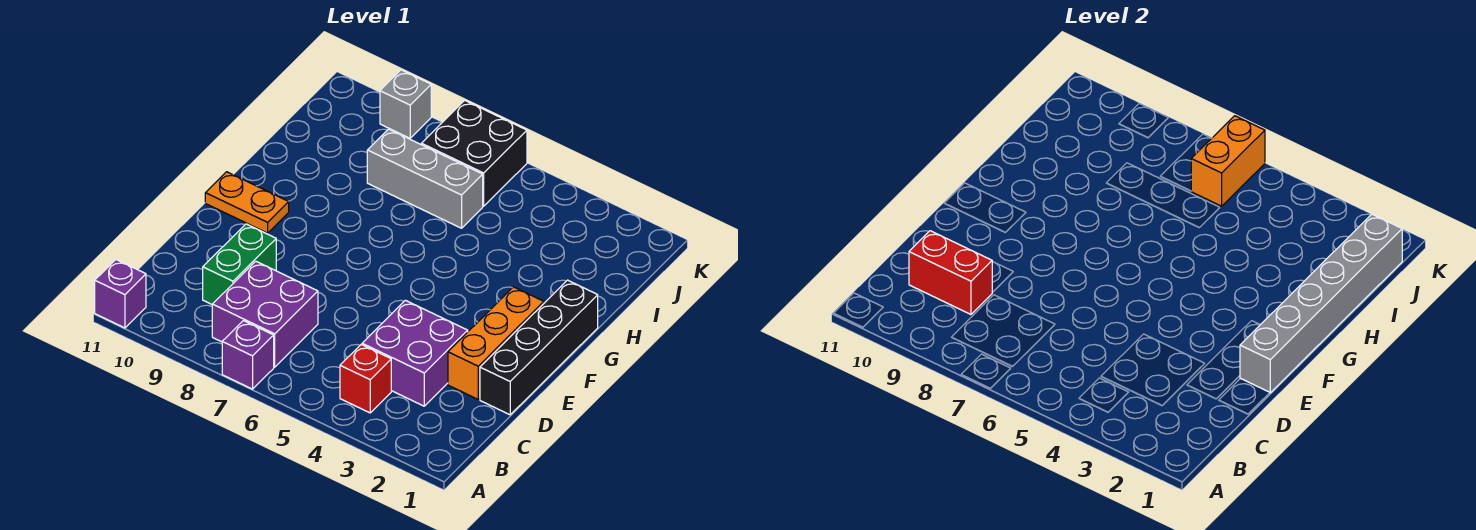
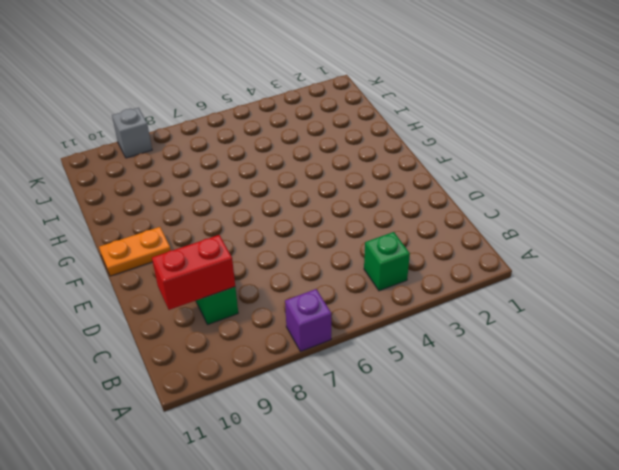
green brick B4 level 1 -> red brick B4 level 1
none -> purple brick A11 level 1
none -> purple brick B7:C8 level 1
none -> purple brick C3:D4 level 1

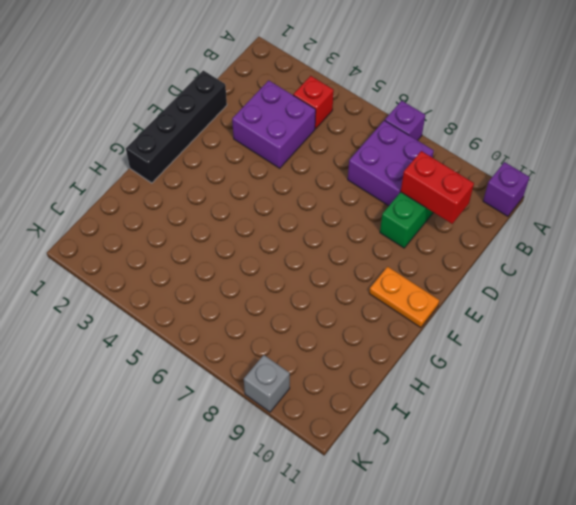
none -> orange brick D2:F2 level 1
none -> grey brick I6:I8 level 1
none -> black brick J6:K7 level 1

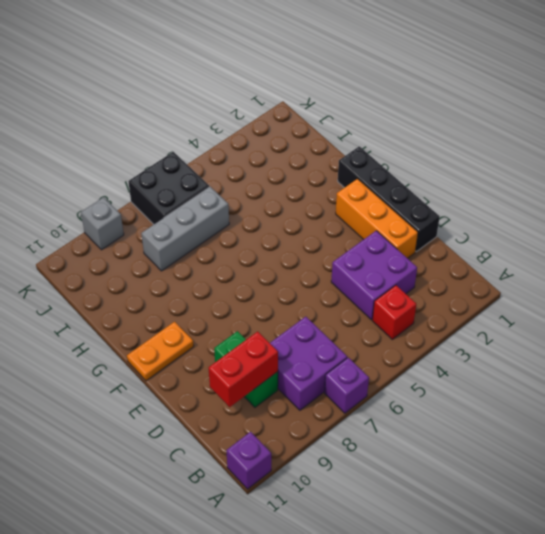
none -> grey brick E1:J1 level 2
none -> orange brick J6:K6 level 2

